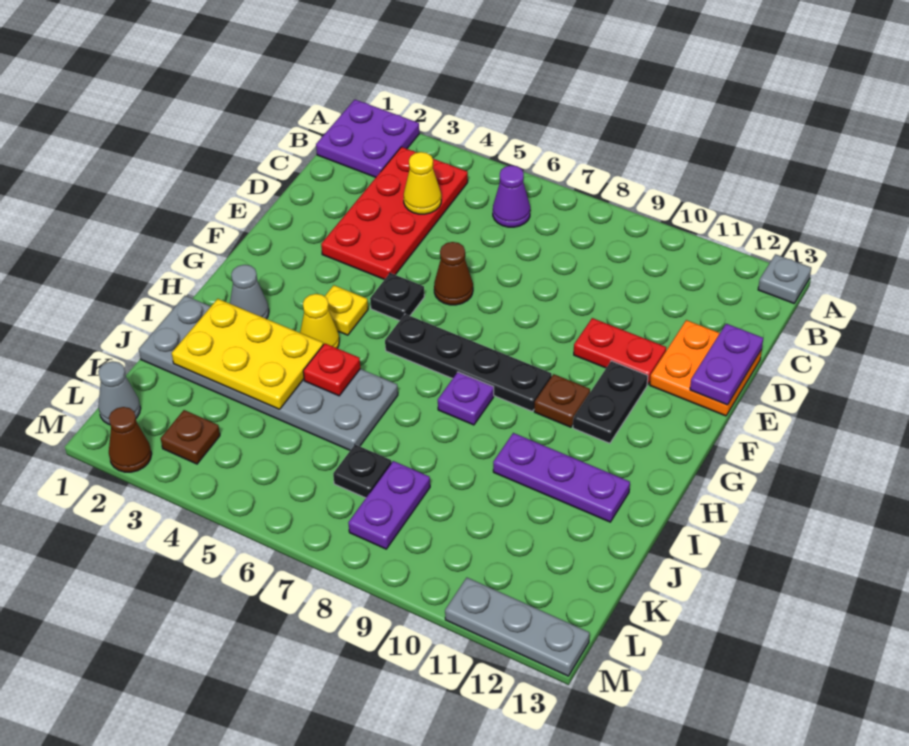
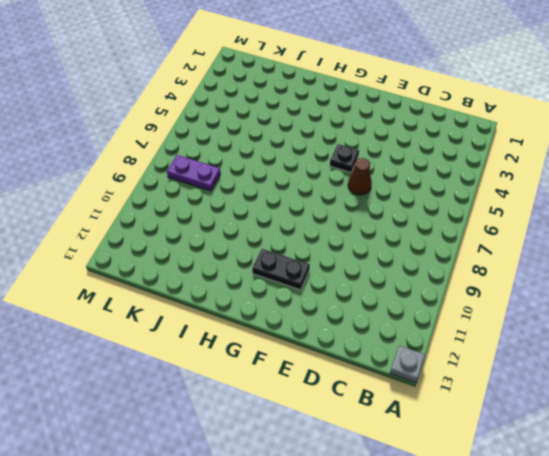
none -> purple plate A1:B2 level 1
none -> red plate B3:E4 level 1
none -> purple cone B6 level 1

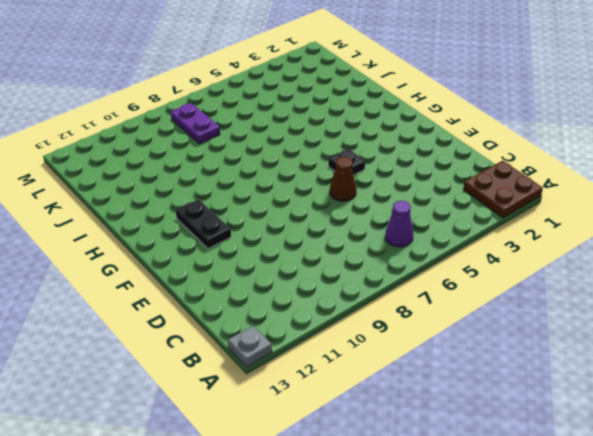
brown plate A1:B2 level 1 -> purple plate A1:B2 level 1
none -> red plate B3:E4 level 1
none -> orange plate D12:E13 level 1
none -> red plate E10:E11 level 1

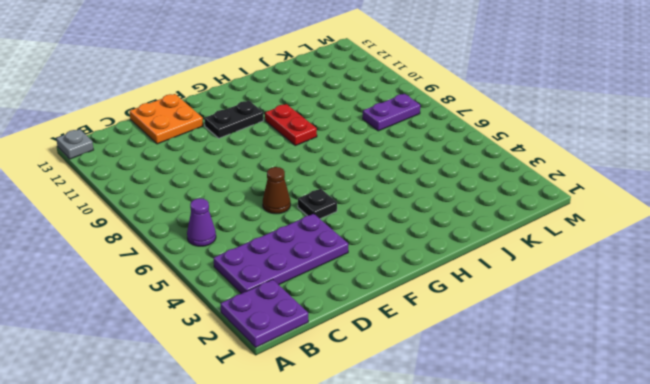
purple plate B3:E4 level 1 -> red plate B3:E4 level 1
red plate H9:H10 level 1 -> red plate E10:E11 level 1
none -> yellow plate G4 level 1
none -> black plate G6:G9 level 1
none -> brown plate G10 level 1

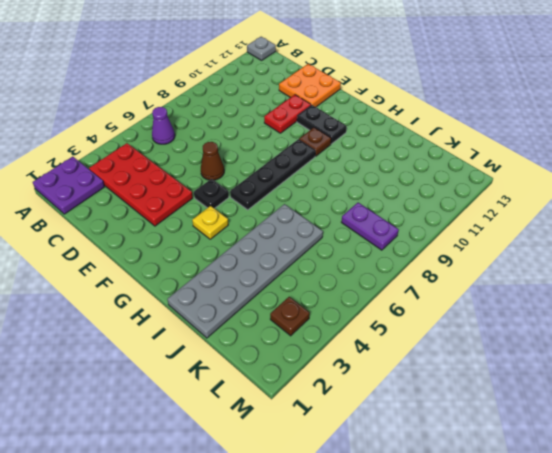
none -> grey cone H2 level 1
none -> yellow cone H4 level 1
none -> purple plate H8 level 1

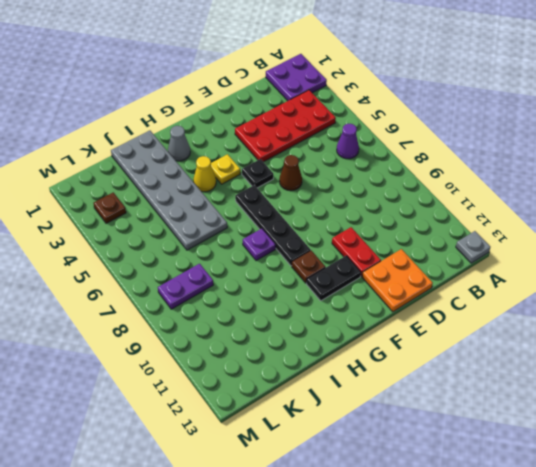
none -> purple plate I10:I12 level 1
none -> black plate K7 level 1
none -> grey cone L1 level 1

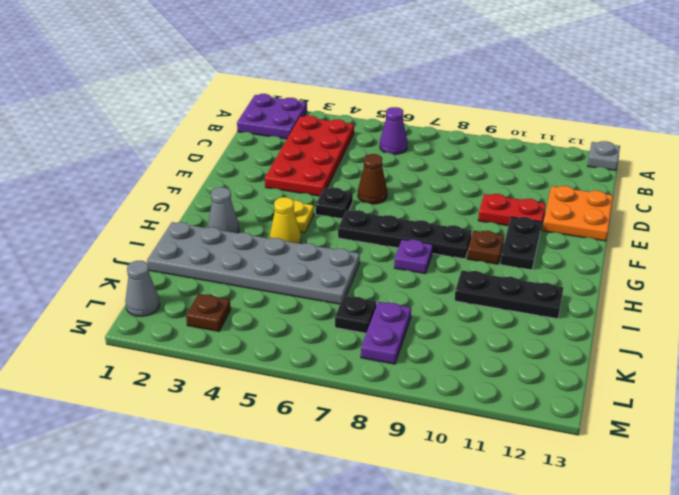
black plate I10:I12 level 1 -> purple plate I10:I12 level 1
none -> brown cone M2 level 1
none -> grey plate M11:M13 level 1
none -> yellow cone C4 level 2

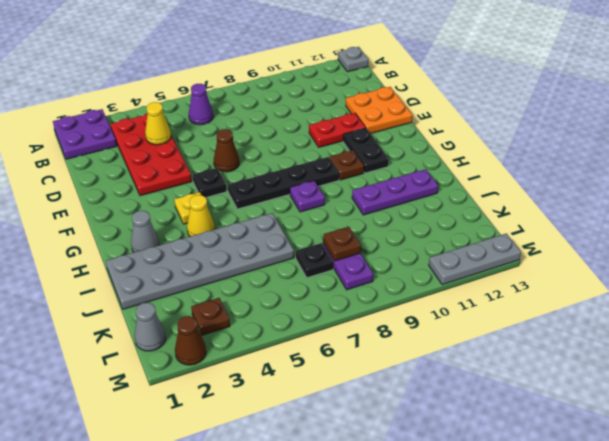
brown plate K8 level 2 -> none
none -> purple plate D13:E13 level 2
none -> yellow plate I2:J4 level 2
none -> red plate I5 level 2

